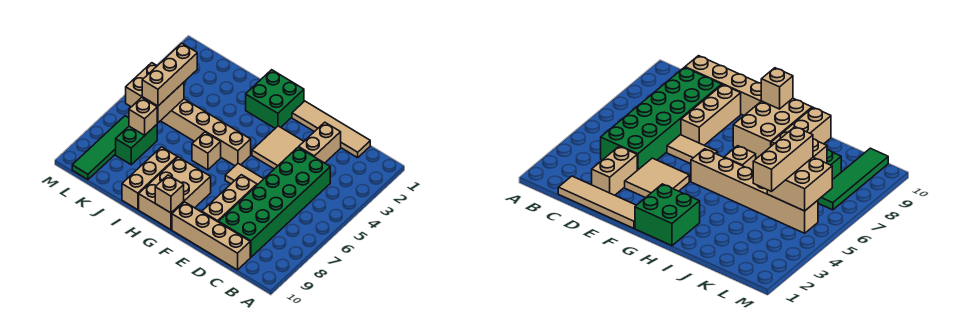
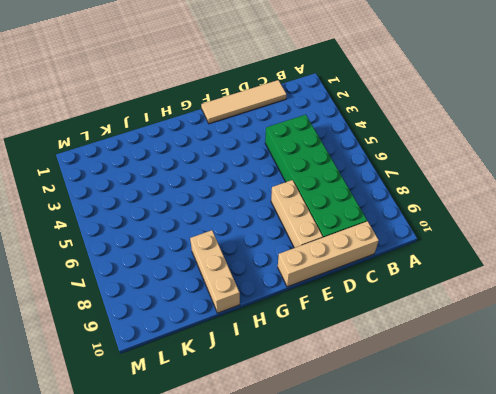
none -> tan brick D2:D3 level 1
none -> tan tile E3:F4 level 1
none -> tan tile E6:F6 level 1

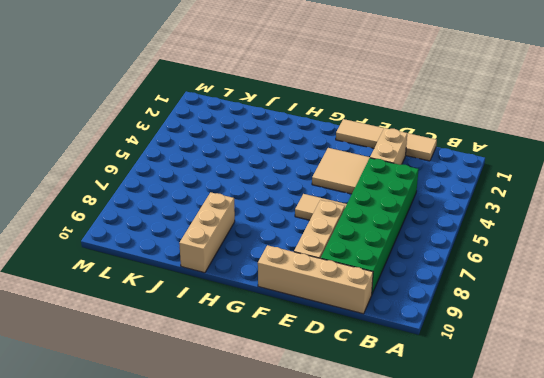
none -> green brick G1:H2 level 1
none -> tan brick G5:L5 level 1
none -> tan brick G8:H10 level 1

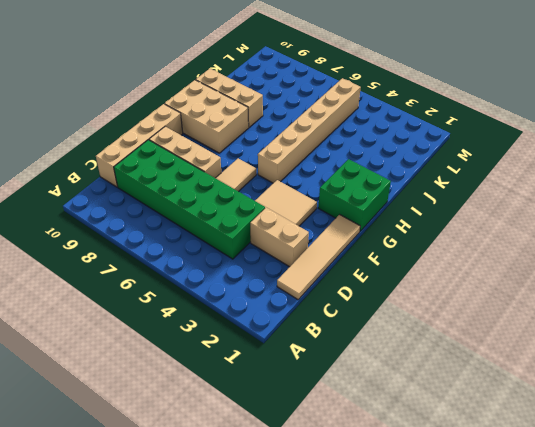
none -> tan brick H6 level 1
none -> green brick K7:K8 level 1
none -> green tile L7:L10 level 1

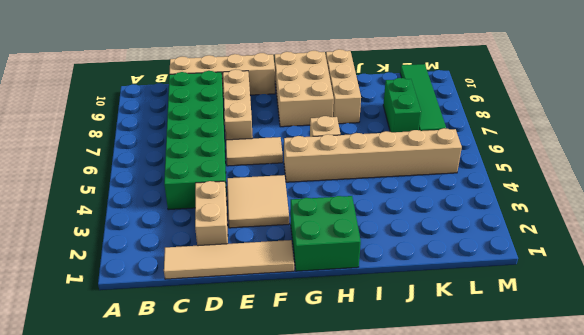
none -> tan brick G10 level 2
none -> tan brick K5:L6 level 2
none -> tan brick K7 level 2

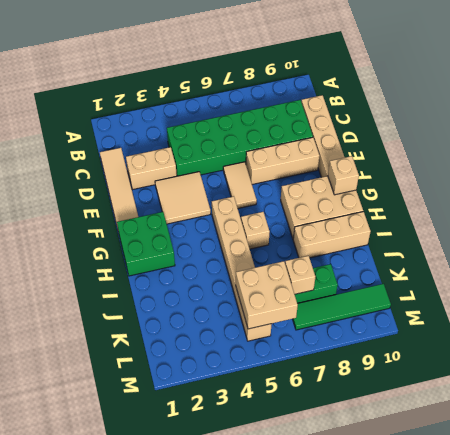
none -> tan brick K4:K6 level 3

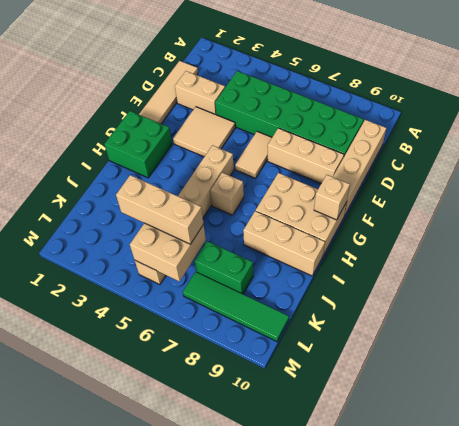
none -> tan brick K7 level 2

